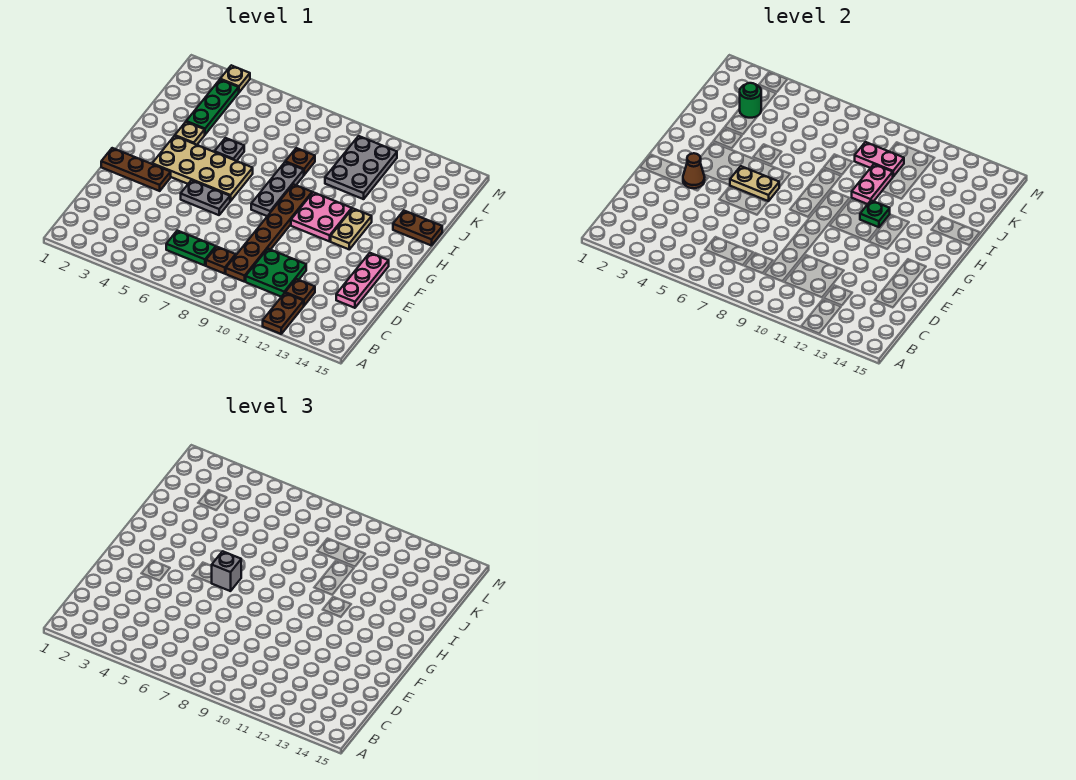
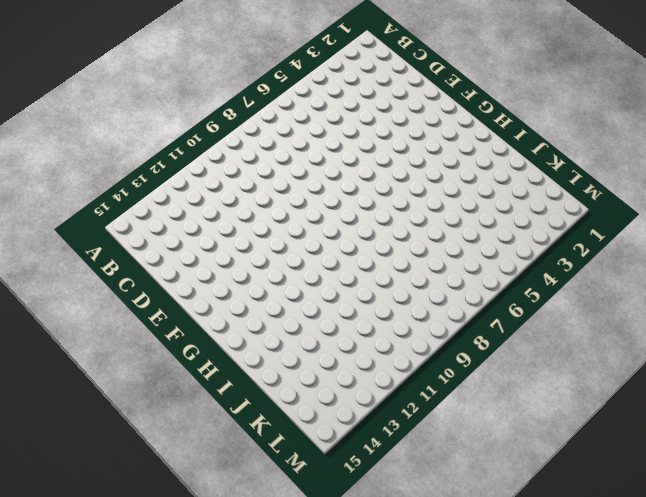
none -> brown plate A12:B12 level 1
none -> green plate C6:C7 level 1
none -> brown plate C8 level 1

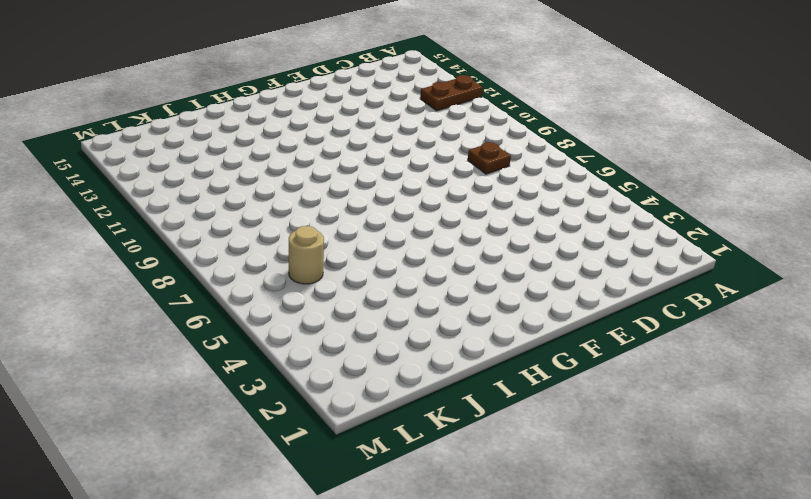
tan round brick K6 level 1 -> none
none -> green plate C6:C7 level 1
none -> brown plate C9:H9 level 1
none -> green plate C10:D11 level 1

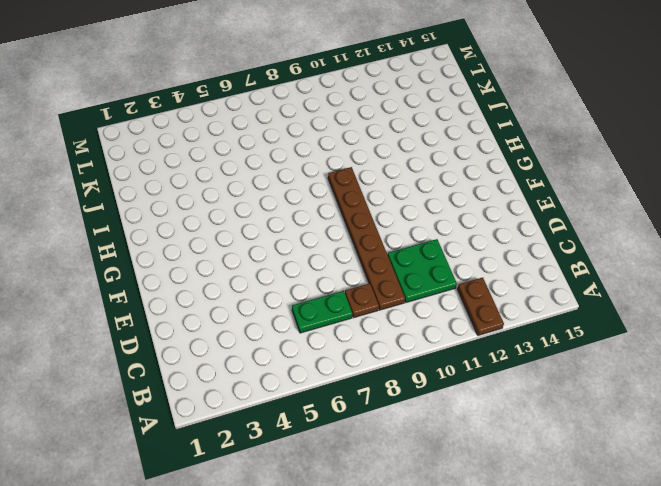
none -> brown plate C12 level 1
none -> pink plate D14:F14 level 1
none -> brown plate F1:F3 level 1

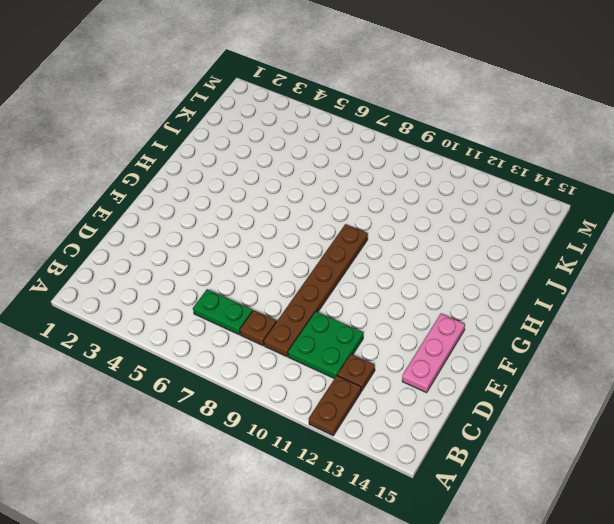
none -> brown plate F1:F3 level 1
none -> grey plate F5:F6 level 1
none -> tan plate G3:H6 level 1

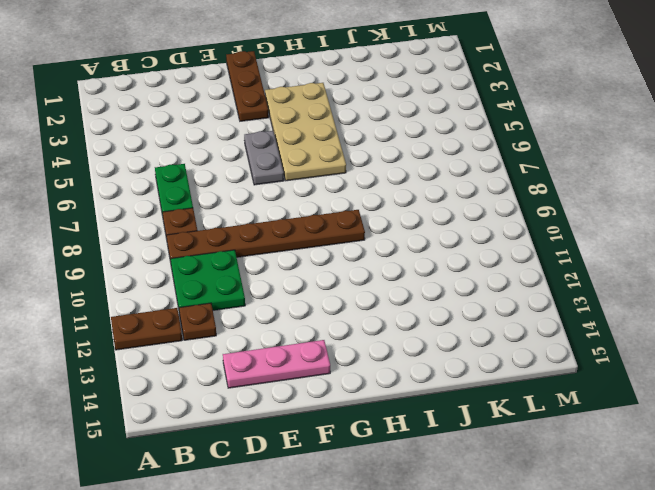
none -> grey plate G8:I8 level 1
none -> pink plate G10:H11 level 1
none -> tan plate G12:H12 level 1

